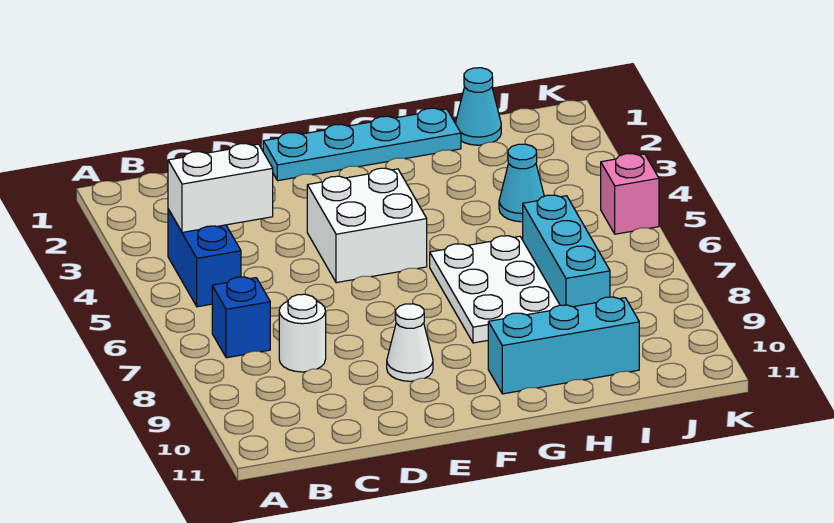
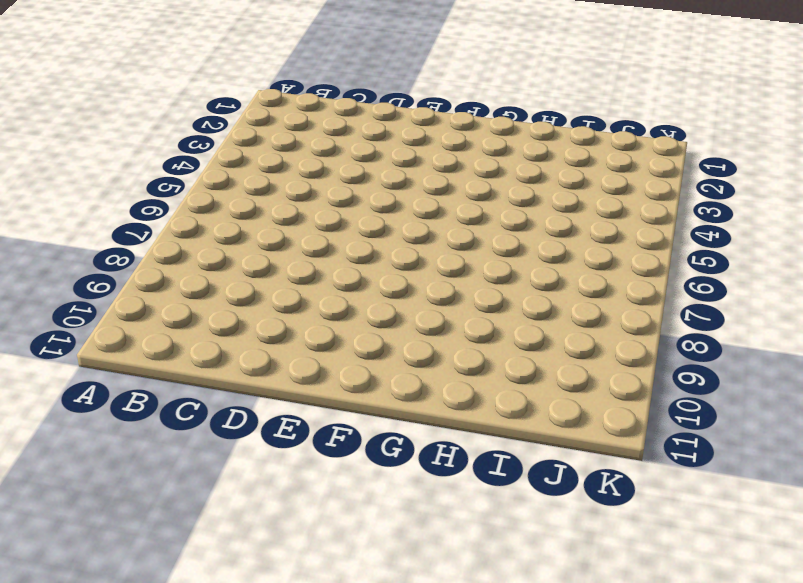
none -> blue brick B4:B5 level 1
none -> blue brick B7 level 1
none -> white round brick C8 level 1

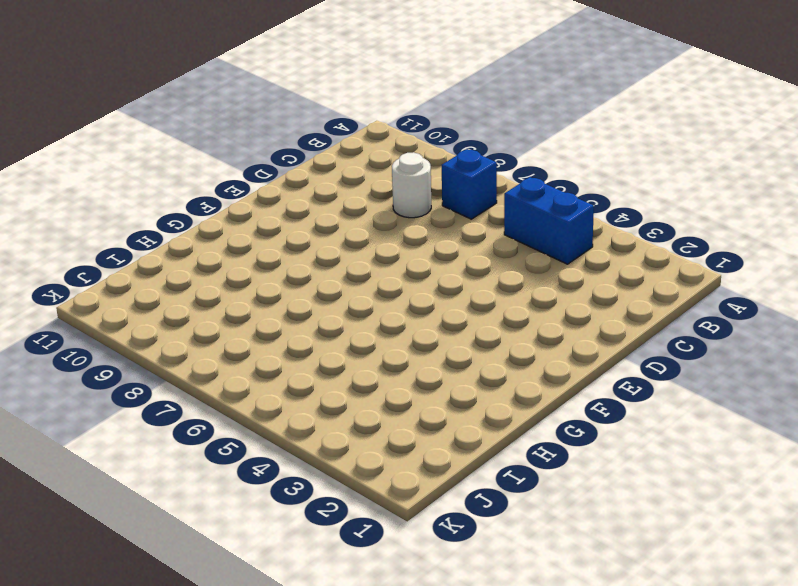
none -> cyan plate E1:H1 level 1
none -> white brick E4:F5 level 1
none -> white cone E9 level 1

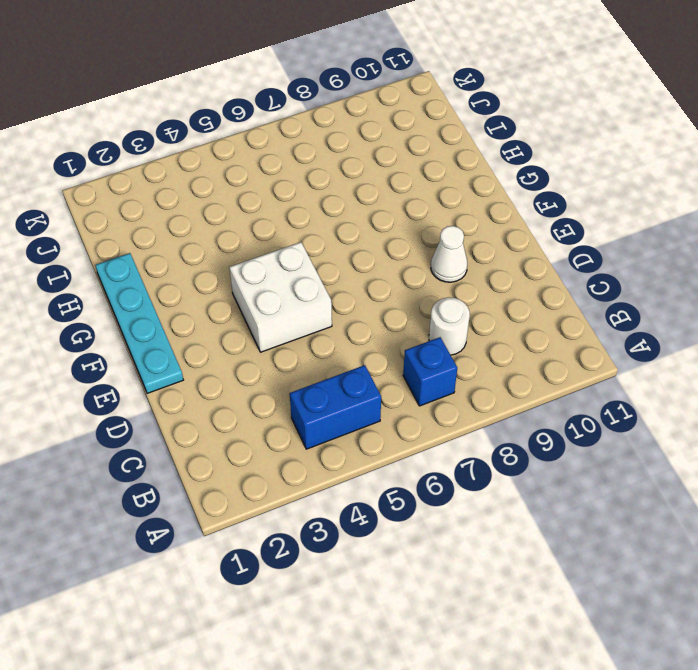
none -> white plate G6:H8 level 1
none -> cyan brick G10:I10 level 1
none -> cyan cone I1 level 1

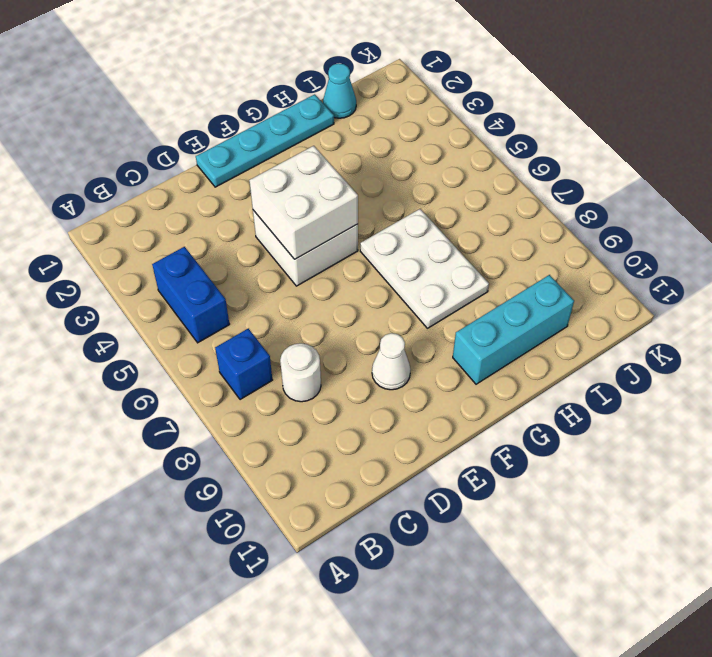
white brick E4:F5 level 2 -> none
none -> cyan cone I4 level 1
none -> cyan brick I6:I8 level 1
none -> pink brick K5 level 1

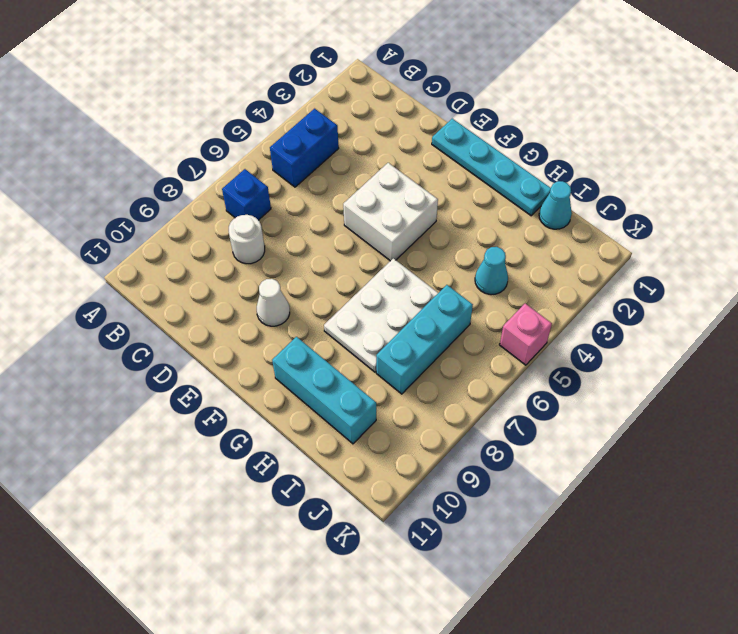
none -> white brick B4:C4 level 2

